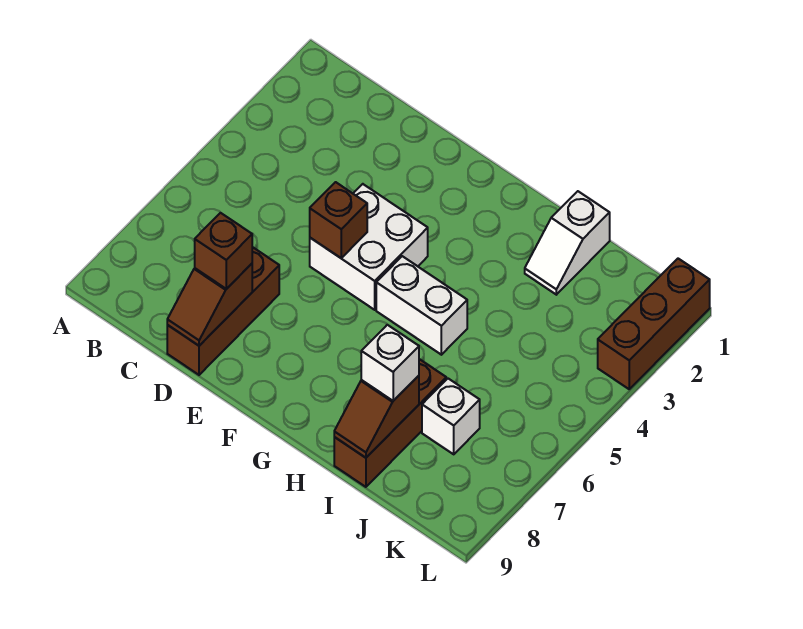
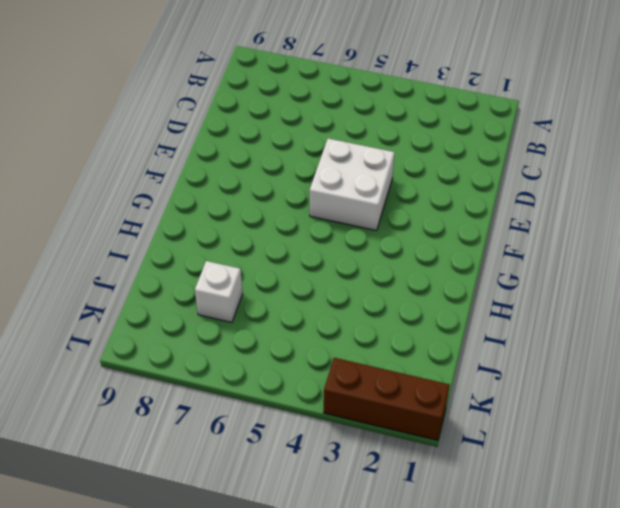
none -> brown brick D7:D9 level 1
none -> white brick G5:H5 level 1
none -> white slope I1:I2 level 1 top 1

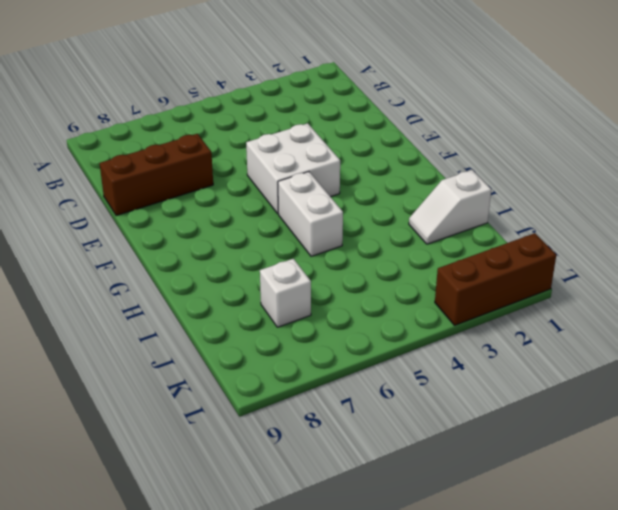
none -> brown brick I7:I9 level 1
none -> brown slope D8:D9 level 2 top 8
none -> brown brick E5 level 2

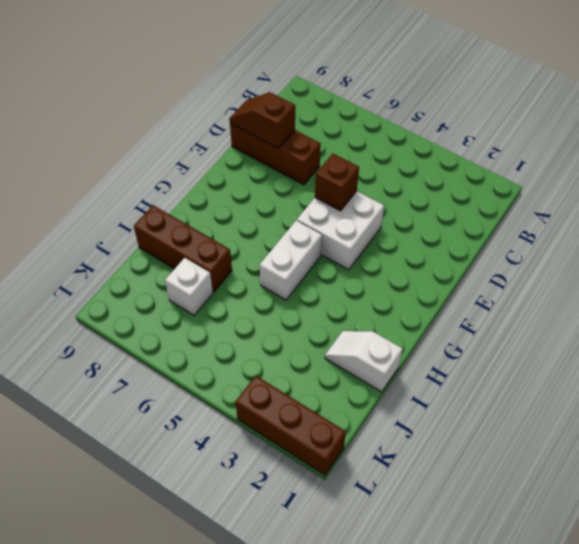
none -> brown slope I8:I9 level 2 top 8
none -> brown brick D8 level 3
none -> white brick I8 level 3

